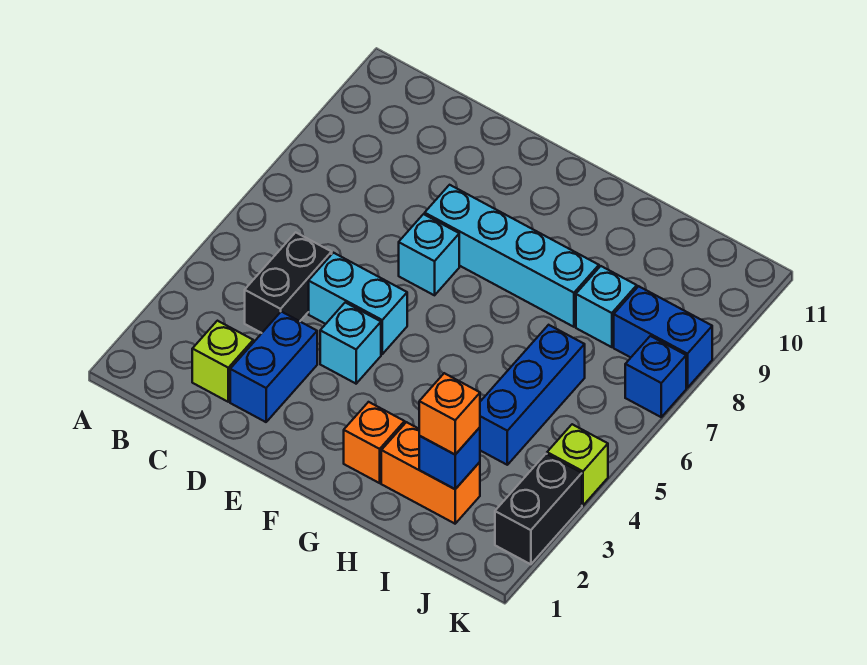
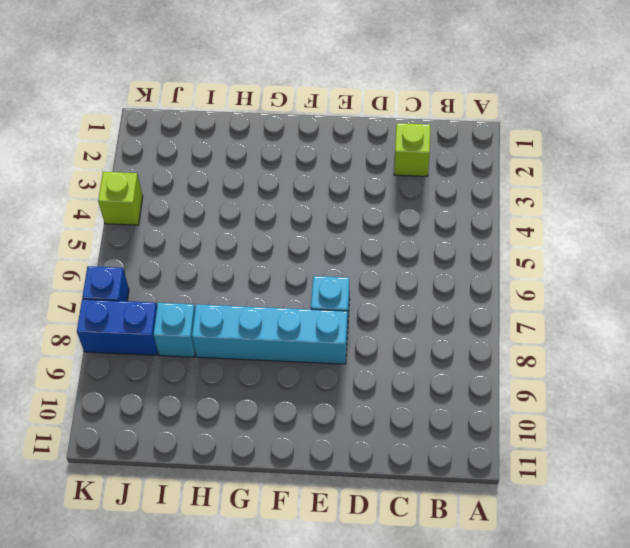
none -> black brick C4:C5 level 1
none -> blue brick D2:D3 level 1
none -> cyan brick D5:E5 level 1

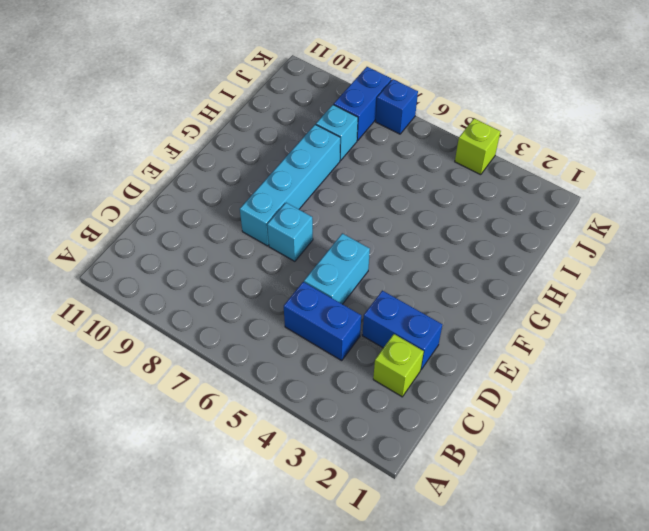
blue brick C4:C5 level 1 -> black brick C4:C5 level 1
none -> cyan brick E4 level 1
none -> orange brick G2 level 1
none -> orange brick H2:I2 level 1

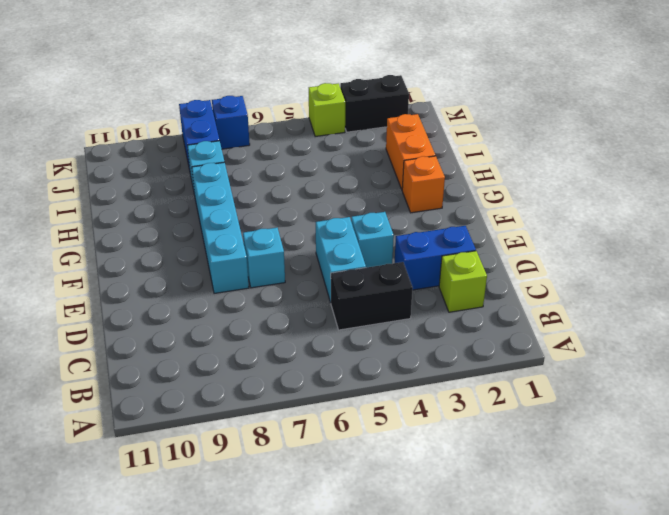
none -> blue brick I4:I6 level 1
none -> blue brick I2 level 2
none -> orange brick I2 level 3

